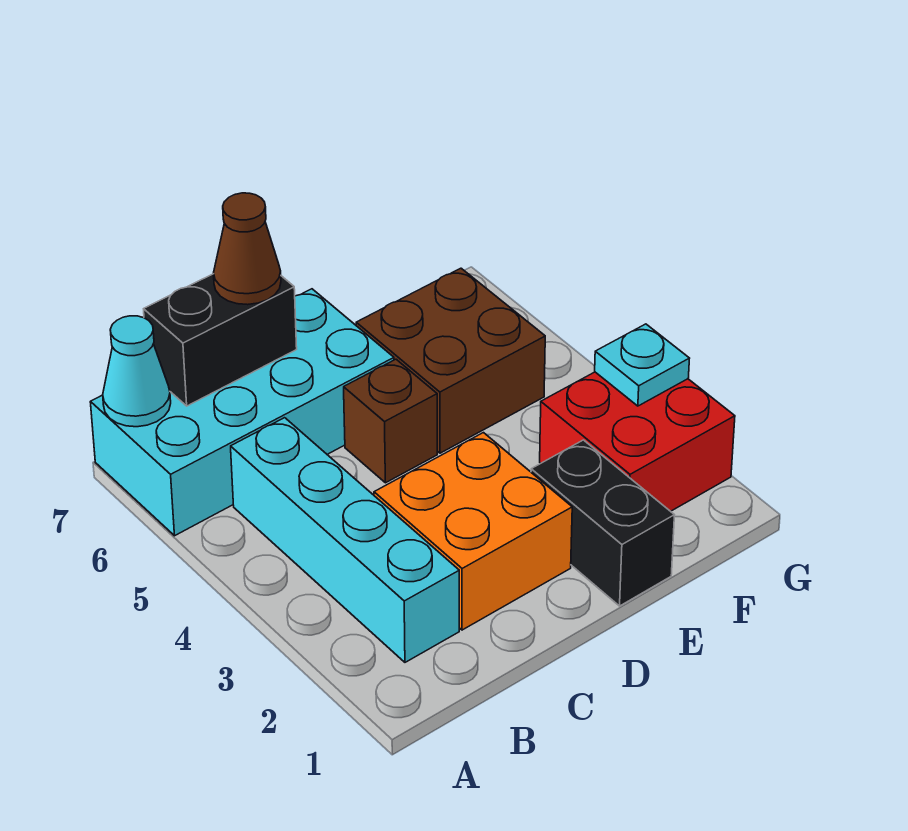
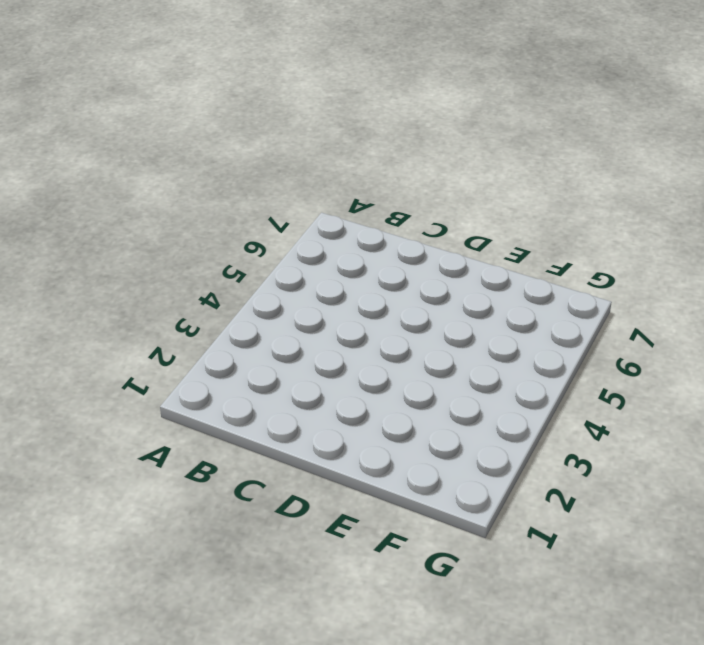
none -> cyan brick A6:D7 level 1
none -> cyan brick B2:B5 level 1

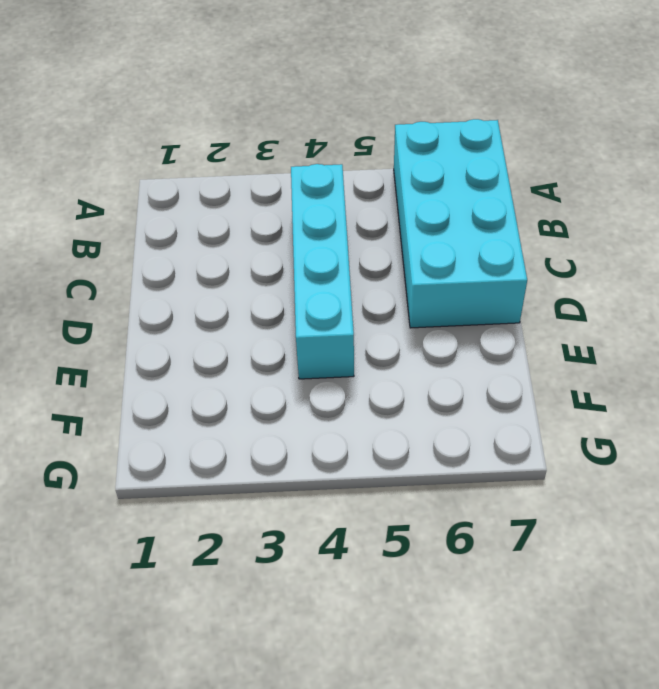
cyan brick B4:E4 level 1 -> cyan brick B2:B5 level 1
none -> orange brick C2:D3 level 1
none -> brown brick D5 level 1

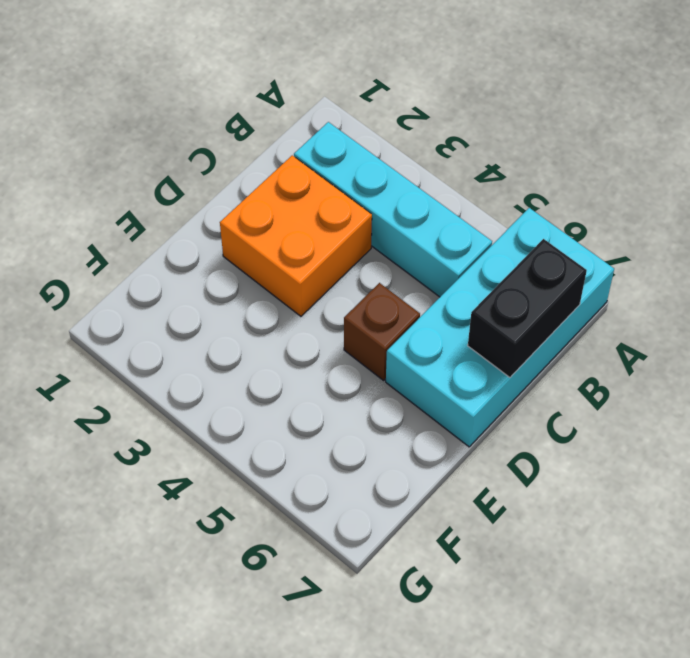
none -> black brick E1:E2 level 1
none -> brown brick E5:F6 level 1

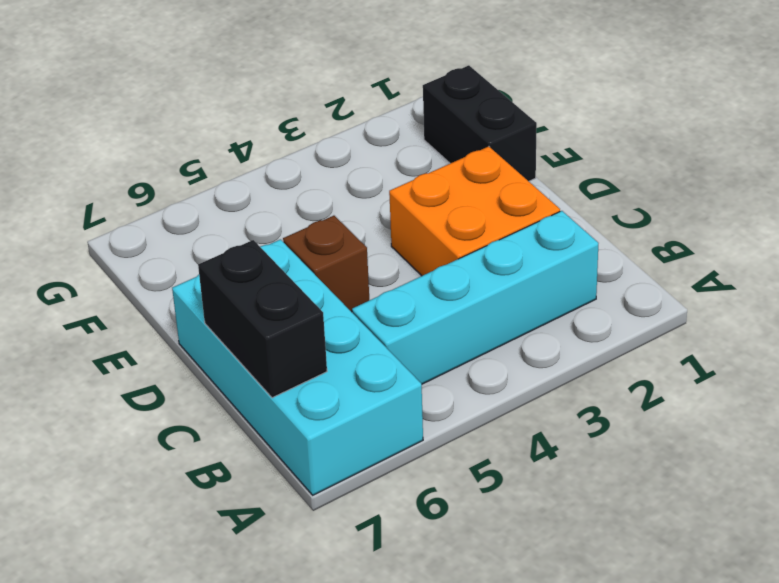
black brick E1:F1 level 1 -> black brick E1:E2 level 1
none -> brown brick E5:F6 level 1
none -> red brick F2:G3 level 1

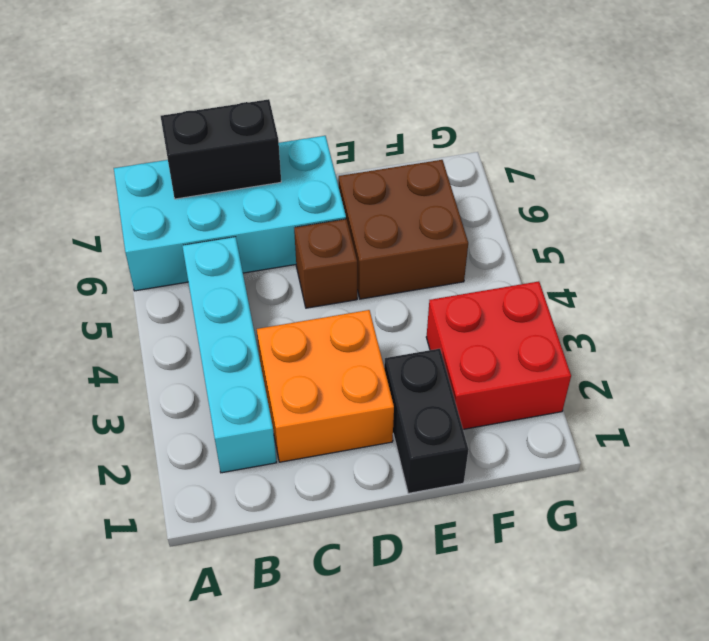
none -> cyan cone A7 level 2
none -> cyan plate G3 level 2

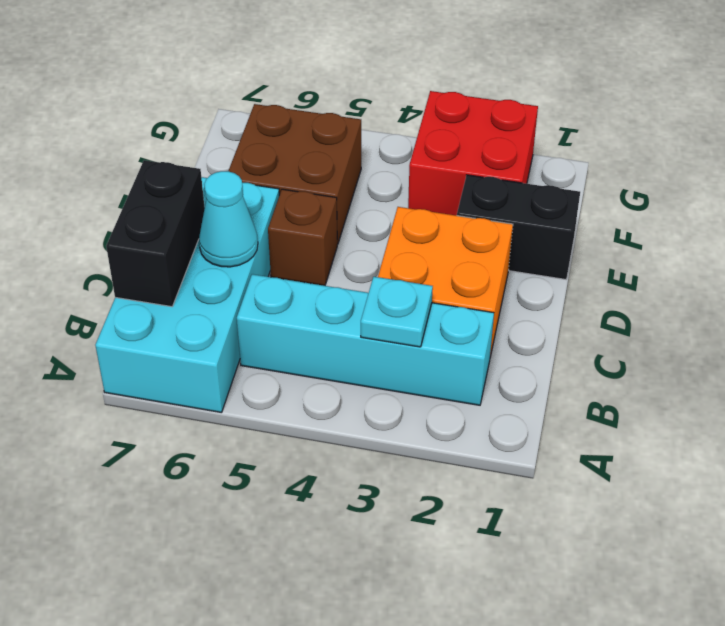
cyan plate B3 level 2 -> cyan plate G3 level 2
cyan cone C6 level 2 -> cyan cone A7 level 2
none -> brown cone C7 level 3

